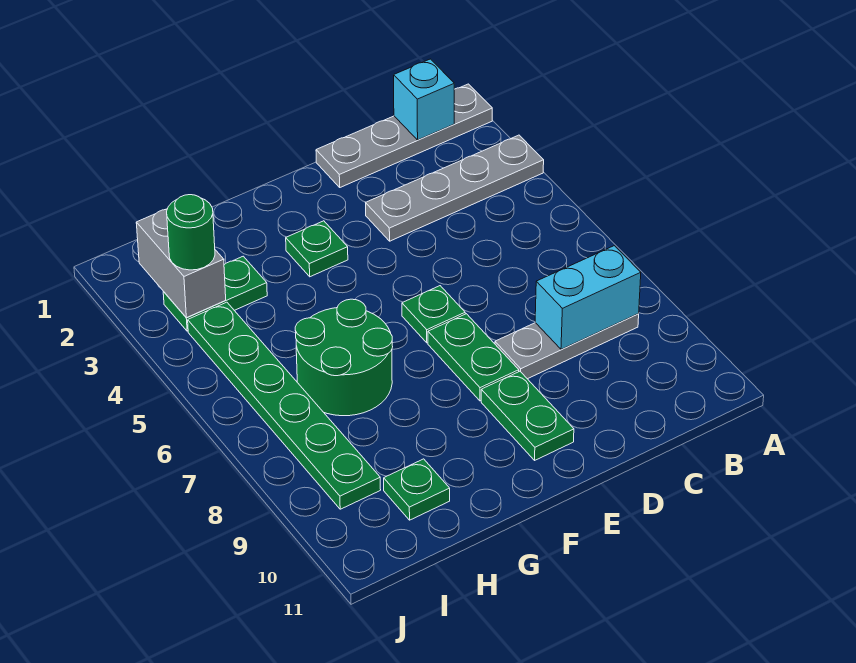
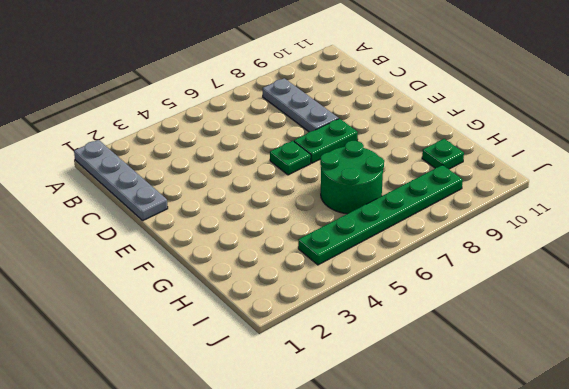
none -> grey plate A3:D3 level 1
none -> green plate E9:E10 level 1
none -> green plate F3 level 1

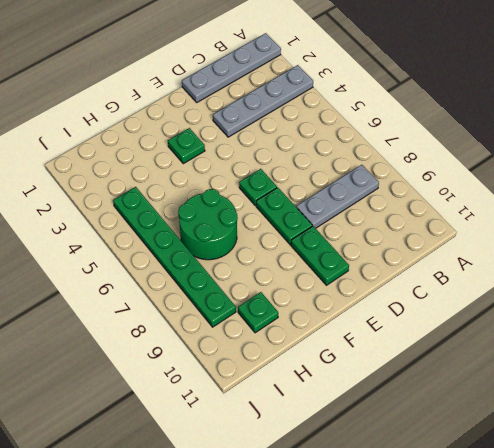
none -> green plate H3:I3 level 1
none -> cyan brick B1 level 2
none -> cyan brick B8:C8 level 2

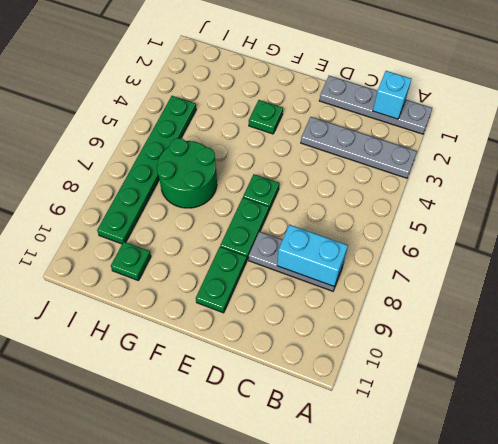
none -> green plate H3:I3 level 1
none -> grey brick I2:I3 level 2
none -> green round brick I3 level 3

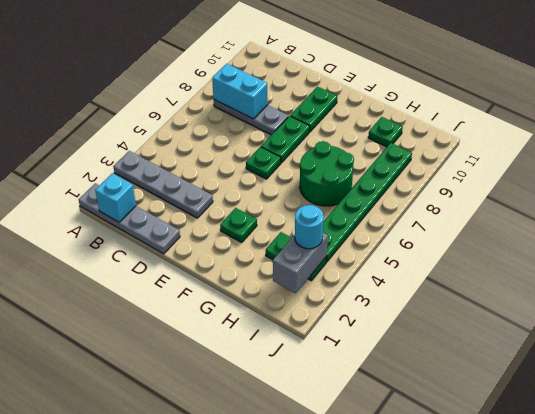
cyan round brick I3 level 3 -> green round brick I3 level 3

